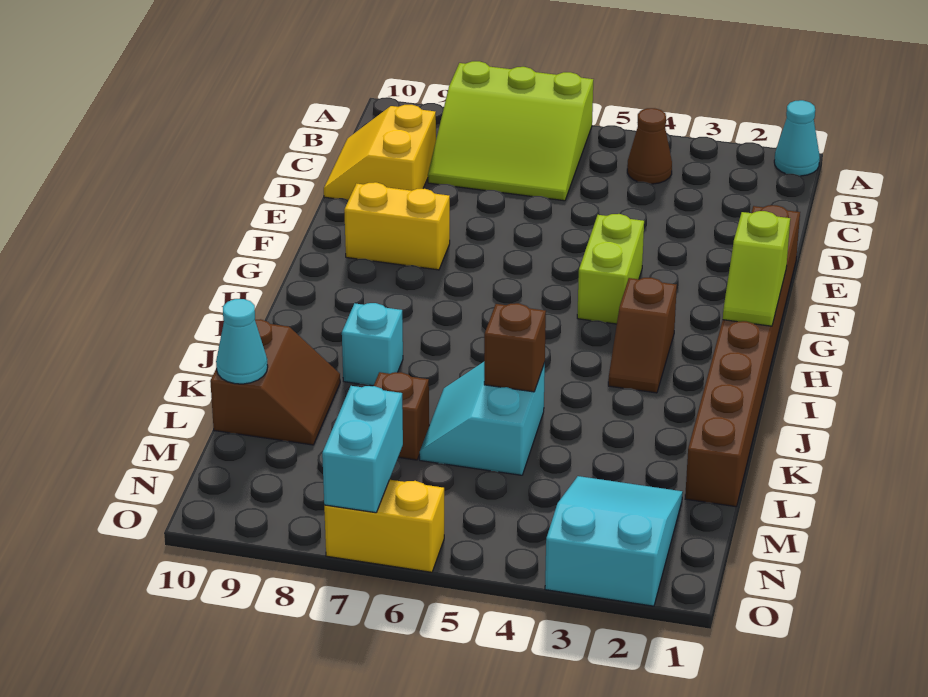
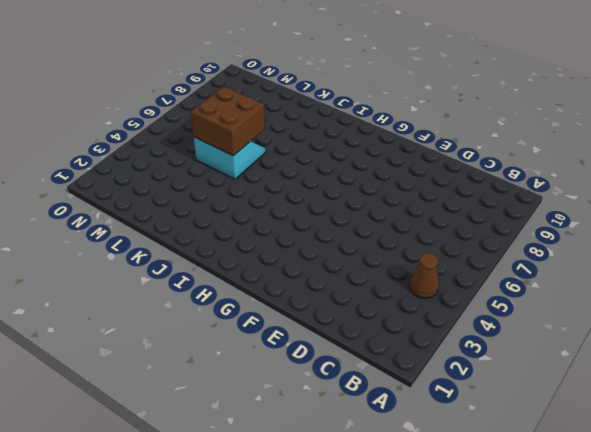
brown brick K5:L6 level 2 -> brown brick K5 level 2
none -> cyan cone A1 level 1
none -> lime slope A6:C8 level 1 top A
none -> yellow slope C9:D10 level 1 top 9

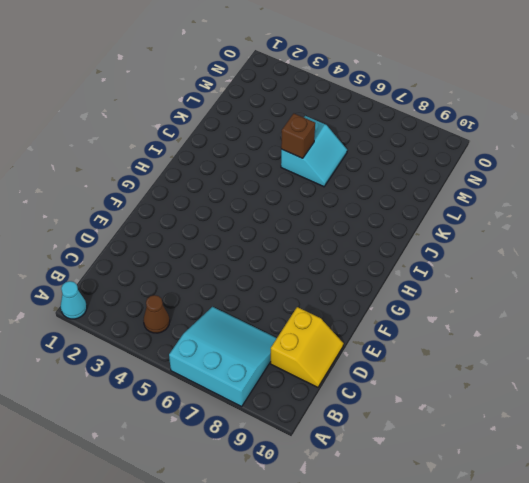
cyan slope A6:C8 level 1 top A -> lime slope A6:C8 level 1 top A
none -> brown brick E1:L1 level 1
none -> lime brick F4:G4 level 1
none -> yellow brick F8:F9 level 1

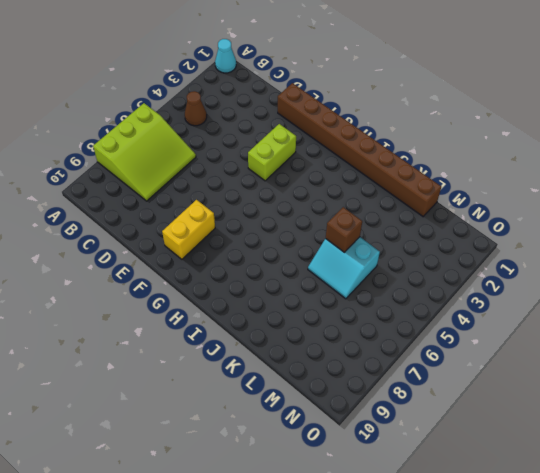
lime brick F3:F4 level 1 -> lime brick F4:G4 level 1
none -> yellow slope C9:D10 level 1 top 9
none -> brown slope H3:I3 level 1 top H
none -> cyan brick J8 level 1

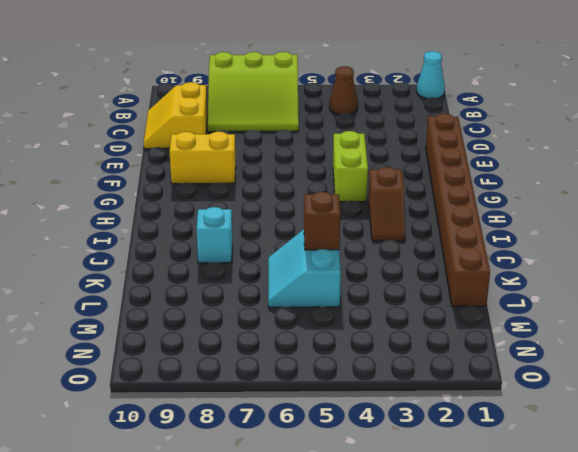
none -> brown slope K9:L10 level 1 top 10
none -> brown brick L7 level 1
none -> cyan slope M2:O3 level 1 top O

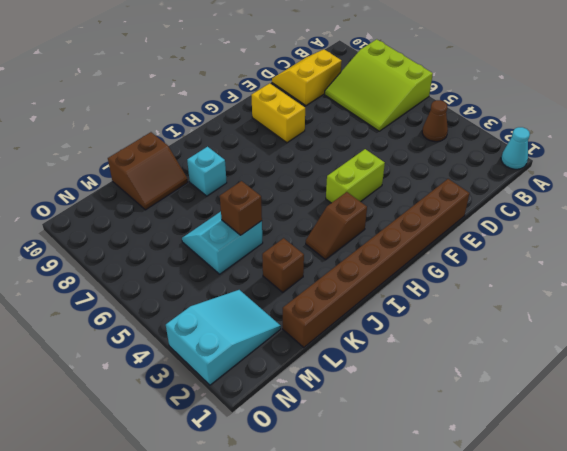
brown brick K3 level 1 -> brown brick L7 level 1
none -> yellow brick O6:O7 level 1
none -> lime slope G1:H1 level 2 top G
none -> cyan cone L10 level 2

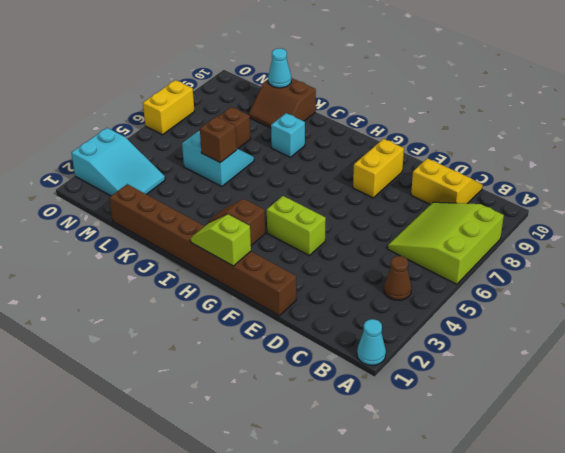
none -> cyan brick N7:O7 level 2

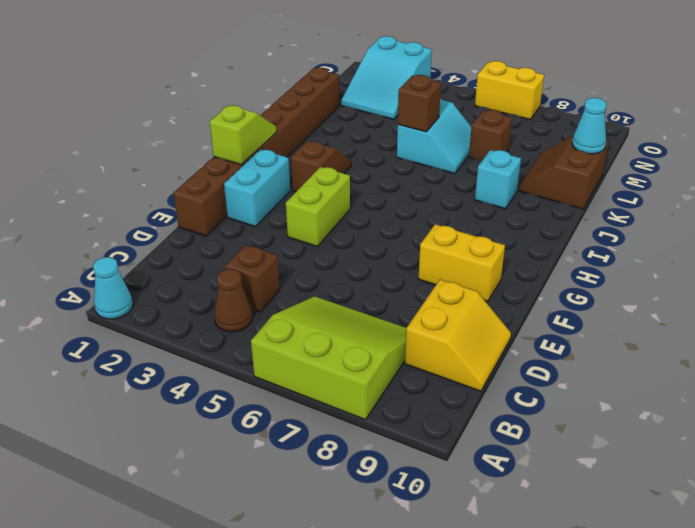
brown brick C4 level 1 -> none
cyan brick F2:G2 level 1 -> cyan brick N7:O7 level 2

